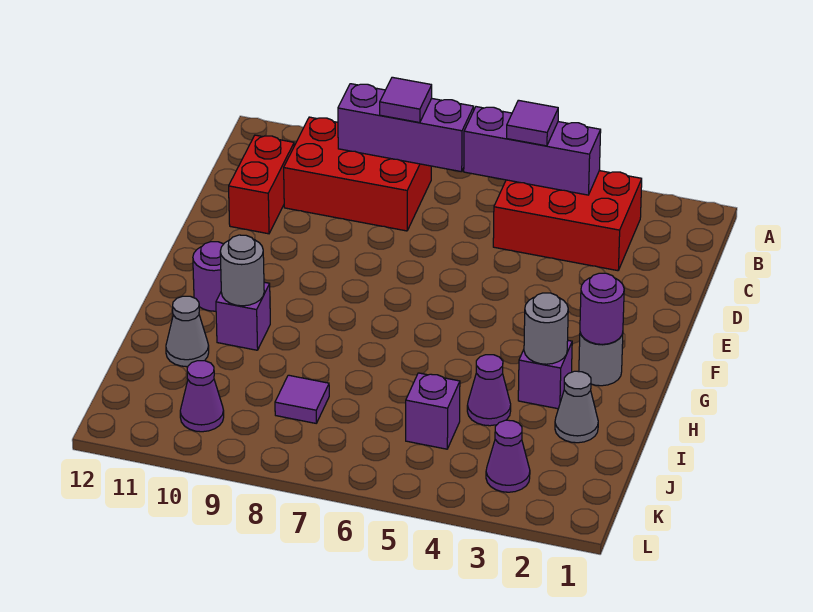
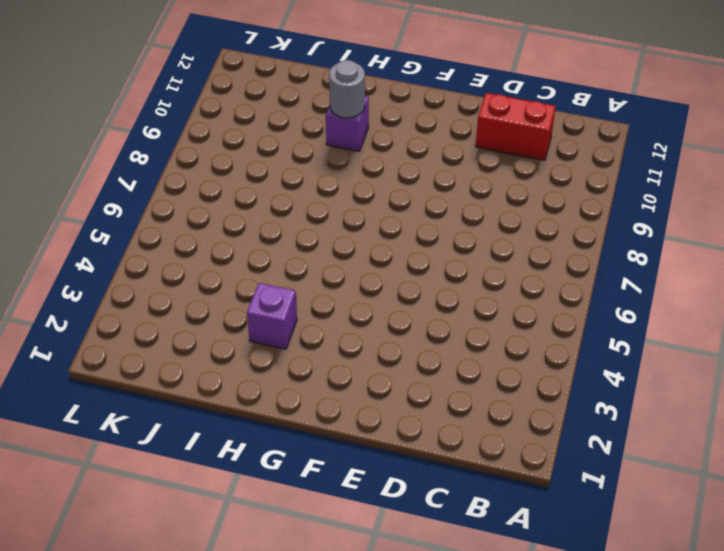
none -> red brick B3:C5 level 1
none -> red brick B8:C10 level 1
none -> grey round brick G2 level 1

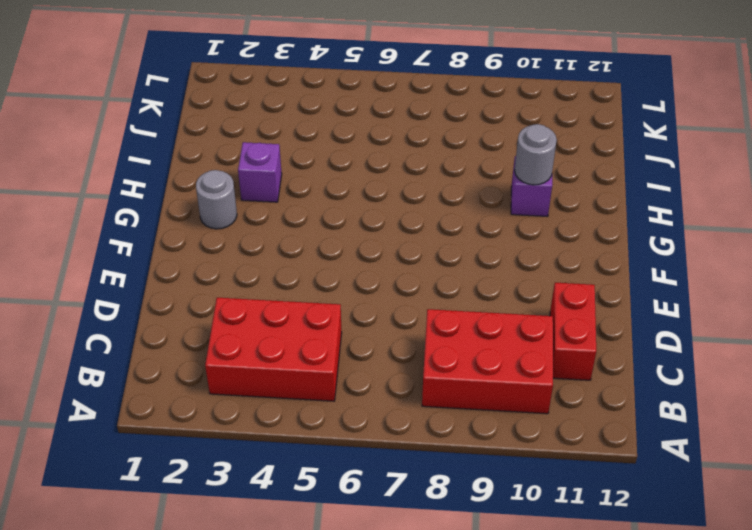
none -> purple round brick G11 level 1
none -> grey cone I2 level 1
none -> purple cone I4 level 1

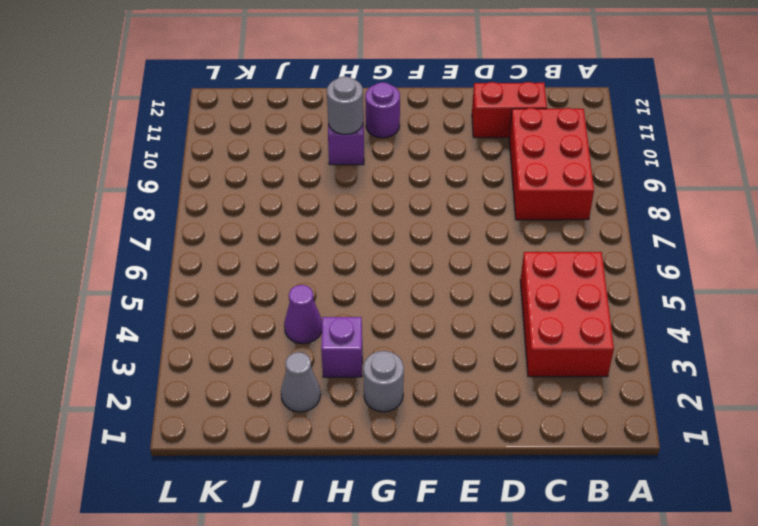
none -> grey cone I11 level 1
none -> purple brick J5 level 1
none -> purple tile J8 level 1

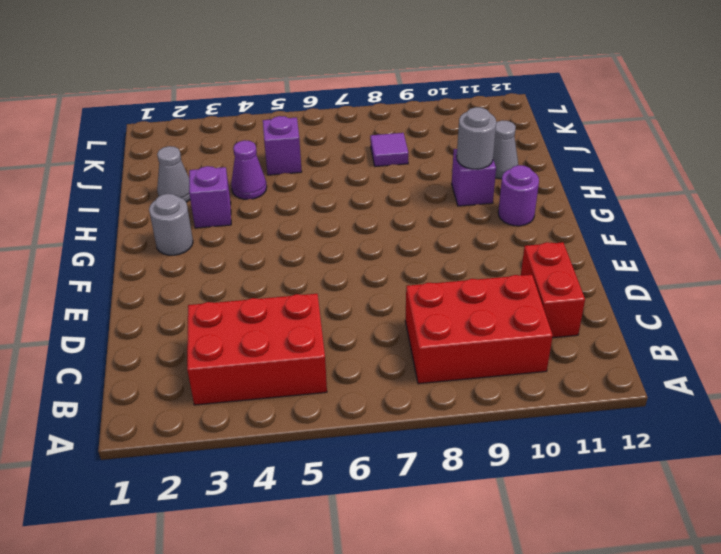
none -> purple cone K3 level 1
none -> purple cone K10 level 1
none -> purple brick B4:B6 level 2

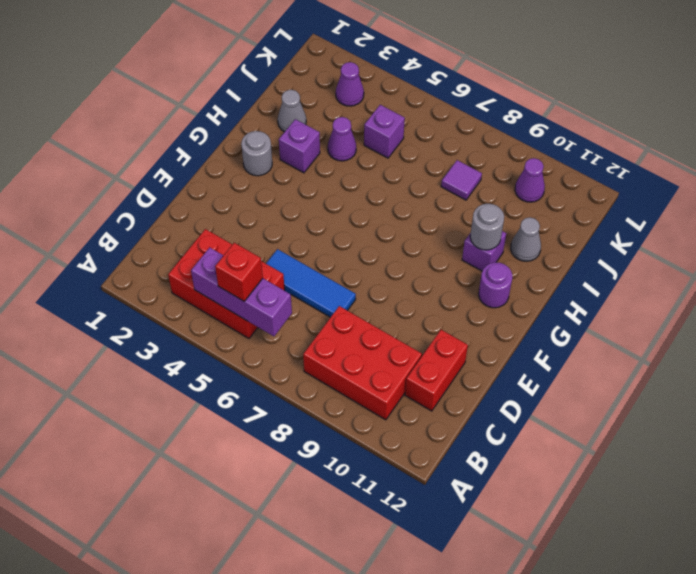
red brick B5 level 3 -> purple tile B5 level 3
blue tile D5:D7 level 1 -> none
none -> purple brick B7:B9 level 2
none -> purple round brick G2 level 2
none -> grey round brick H3 level 2

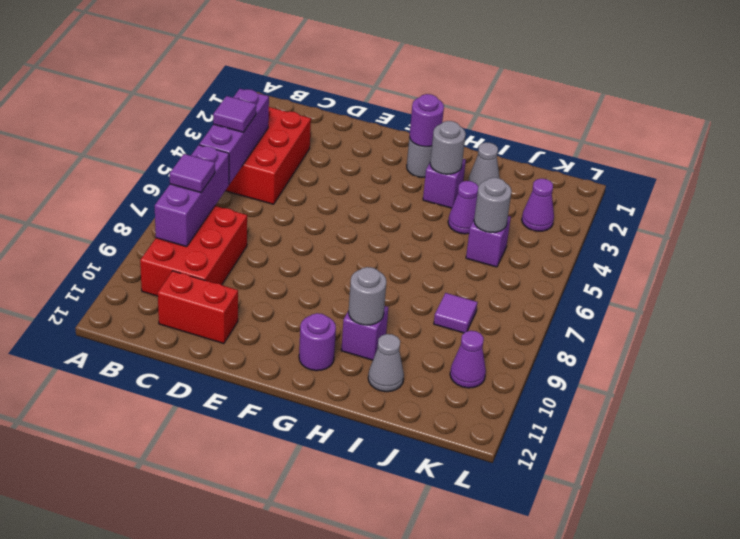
grey round brick J5 level 2 -> none

